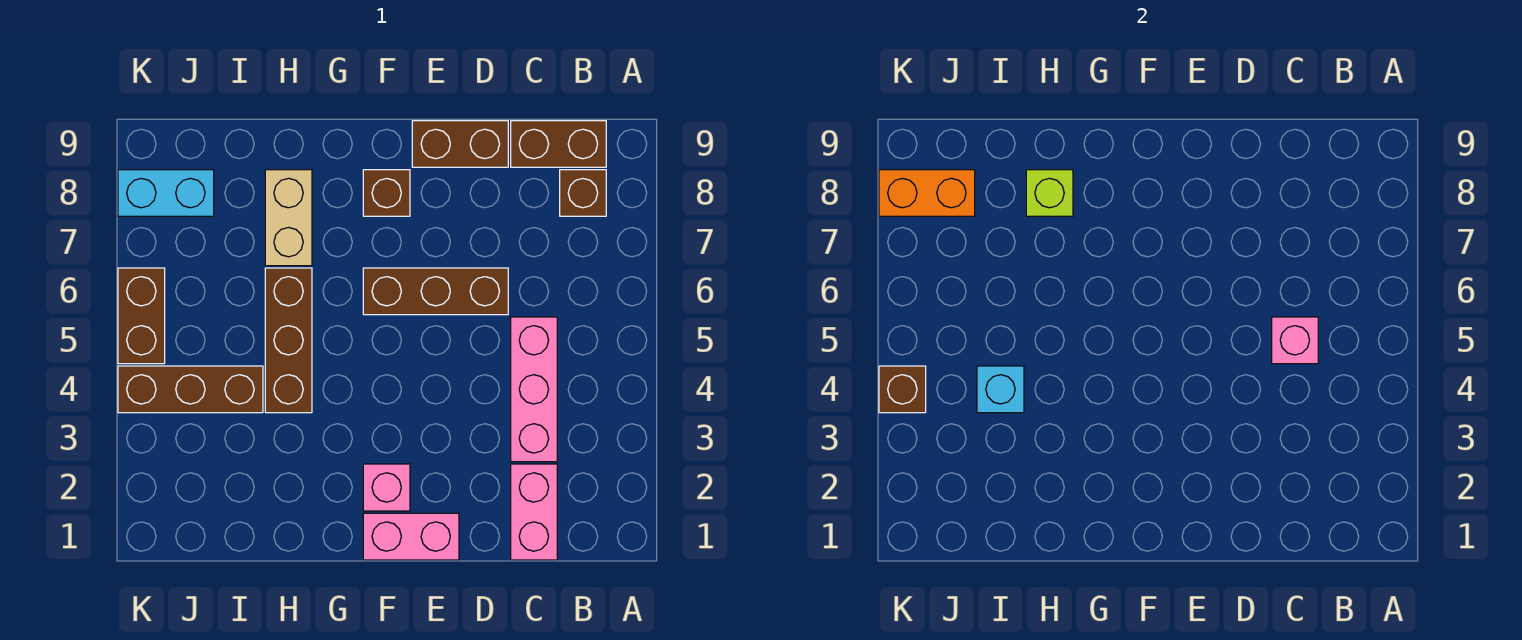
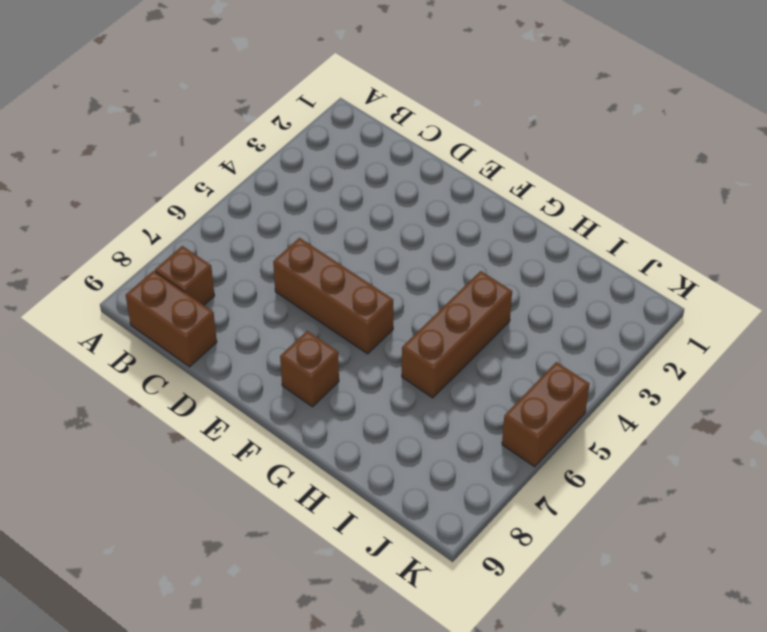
none -> pink brick C1:C2 level 1
none -> pink brick C3:C5 level 1
none -> brown brick D9:E9 level 1

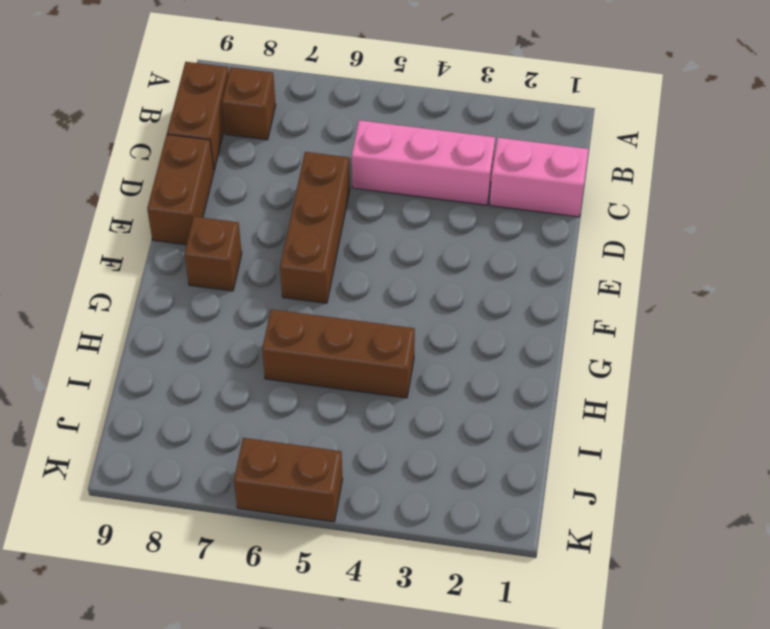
none -> pink brick E1:F1 level 1
none -> pink brick F2 level 1
none -> tan brick H7:H8 level 1

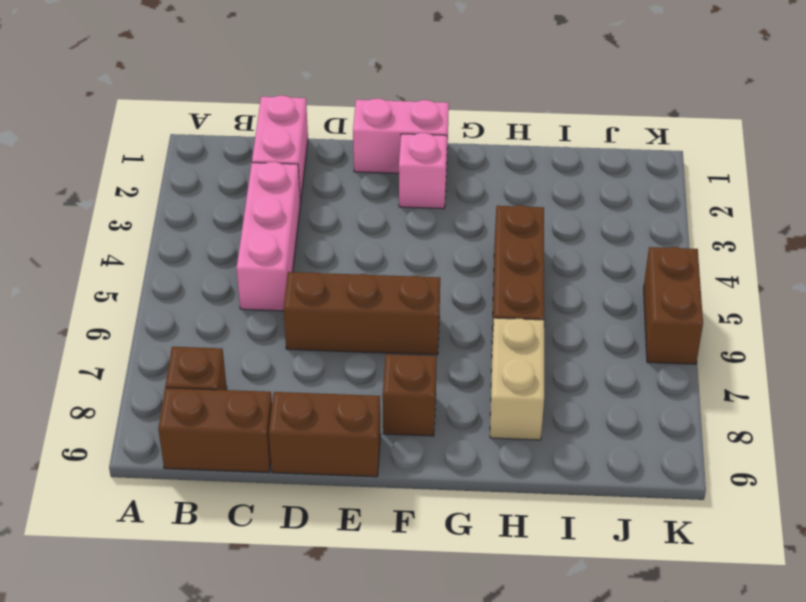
none -> brown brick I4:K4 level 1
none -> cyan brick J8:K8 level 1
none -> pink brick C5 level 2

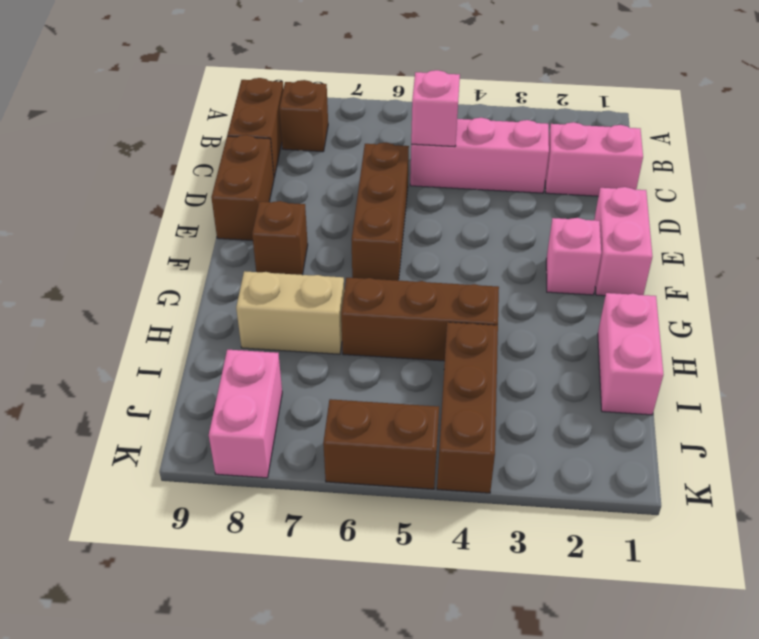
pink brick H1:I1 level 1 -> none
pink brick J8:K8 level 1 -> cyan brick J8:K8 level 1
none -> lime brick H8 level 2
none -> cyan brick I4 level 2
none -> orange brick J8:K8 level 2

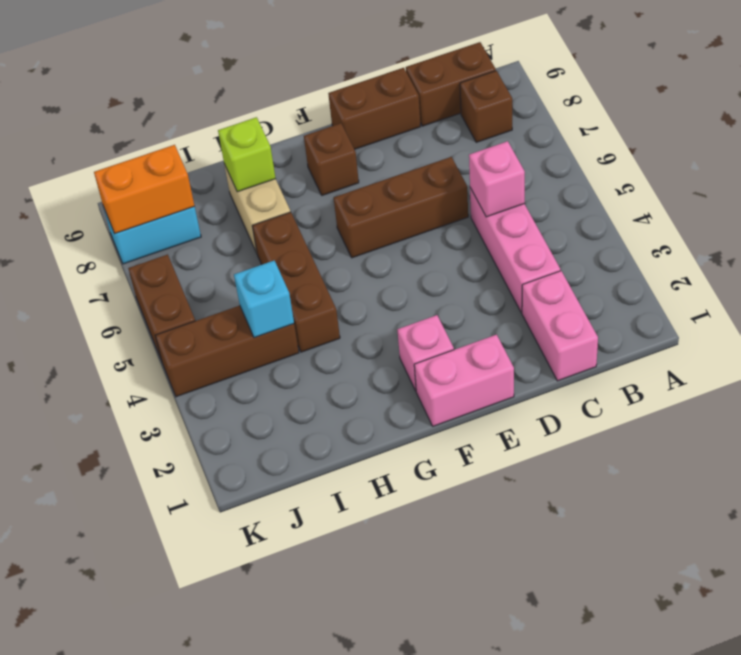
none -> brown brick K4 level 2

